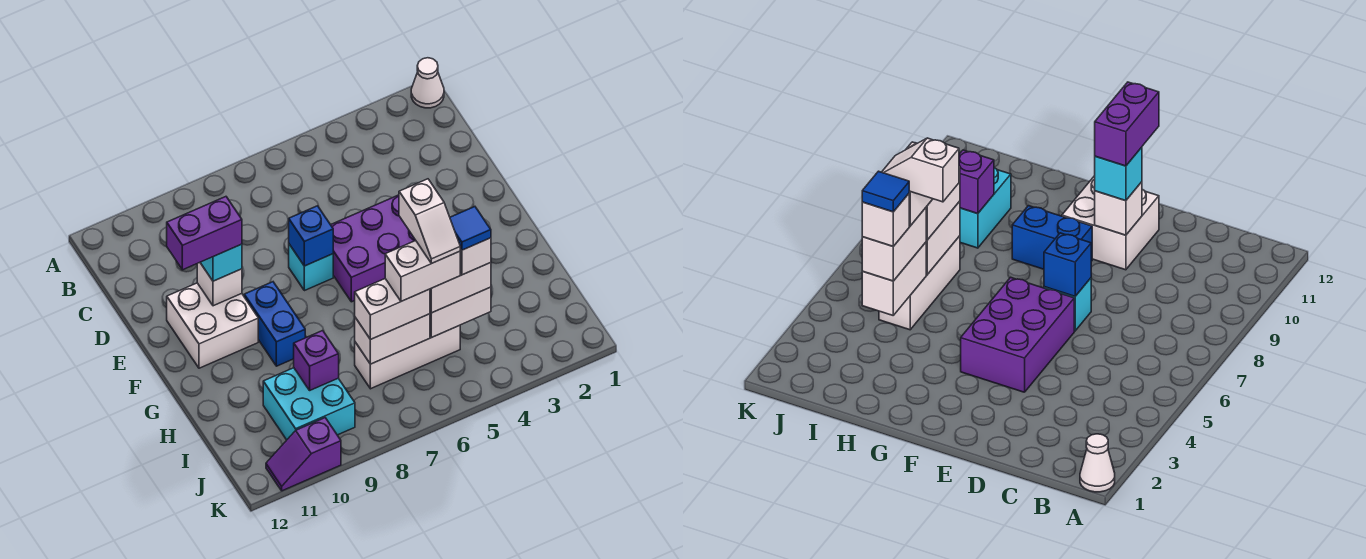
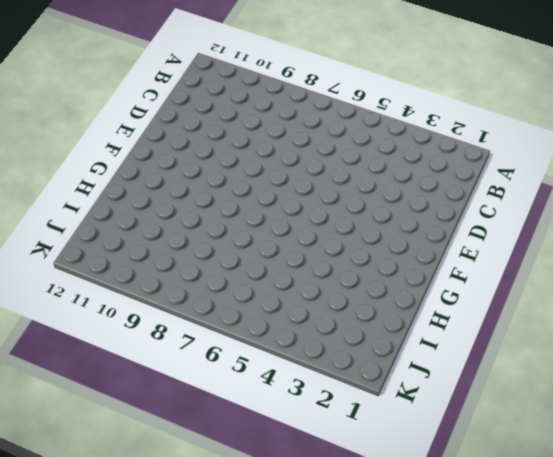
none -> white cone A1 level 1
none -> purple brick E4:F6 level 1
none -> cyan brick E7 level 1

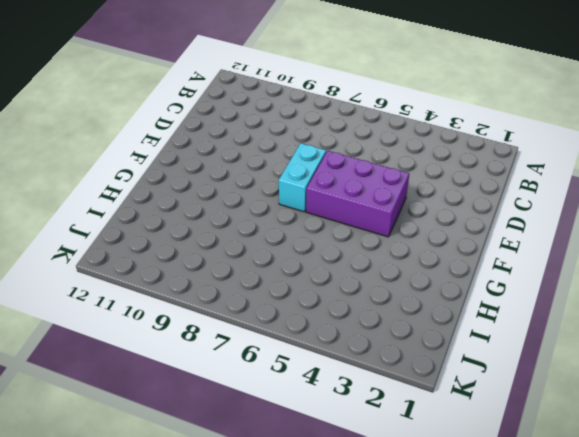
cyan brick E7:F7 level 1 -> cyan brick E7 level 1
none -> white cone A1 level 1
none -> white brick E10:F11 level 1
none -> blue brick F9:G9 level 1

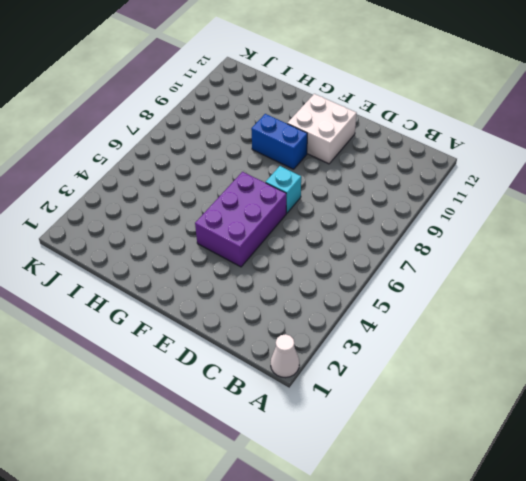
none -> white brick I5:I7 level 1
none -> cyan brick I9:J10 level 1
none -> purple slope K10:K11 level 1 top 10

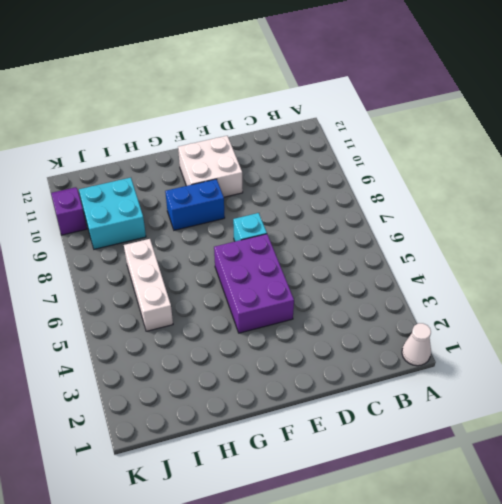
none -> blue brick E7 level 2
none -> white brick E10 level 2
none -> white brick I4:I5 level 2

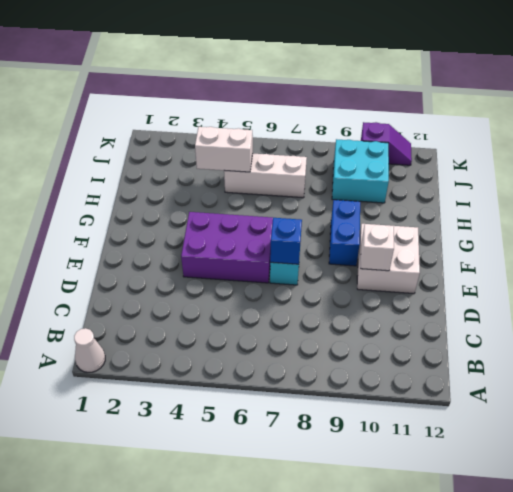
none -> white brick I6:I7 level 2
none -> purple brick I9 level 2
none -> cyan brick E10 level 3

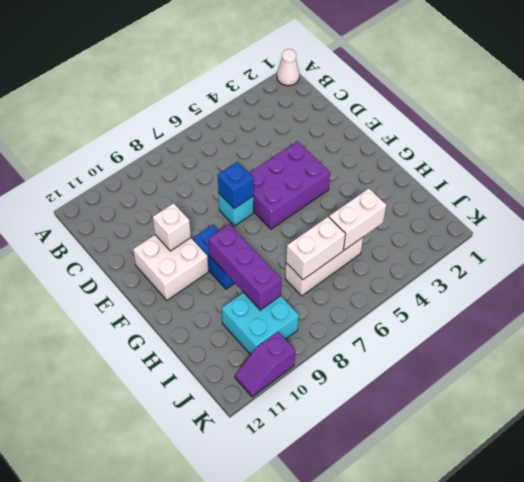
purple brick G9:I9 level 2 -> purple brick I9 level 2
none -> cyan brick E10 level 3
none -> white brick I4:I5 level 3
none -> white brick I6:I7 level 3

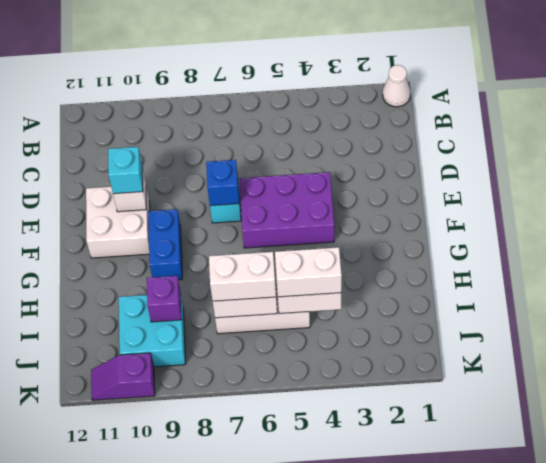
none -> purple brick E10:E11 level 4
none -> white brick I4 level 4
none -> white brick I5:I6 level 4

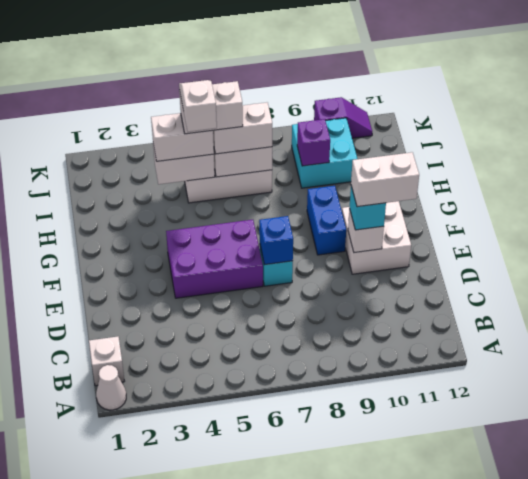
white brick B1 level 1 -> white brick I4 level 4
white brick E10:E11 level 4 -> purple brick E10:E11 level 4
none -> blue tile I4 level 5

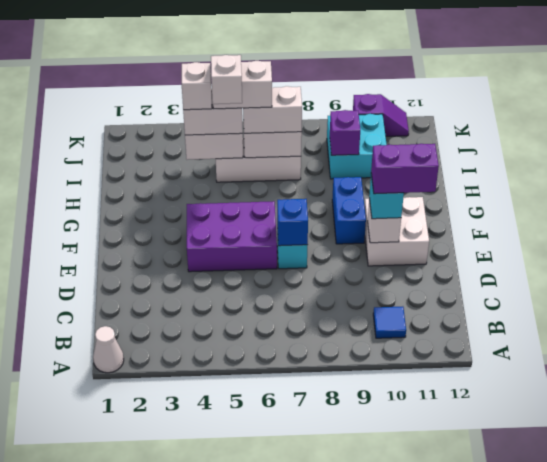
blue tile B10 level 1 -> blue tile I4 level 5

